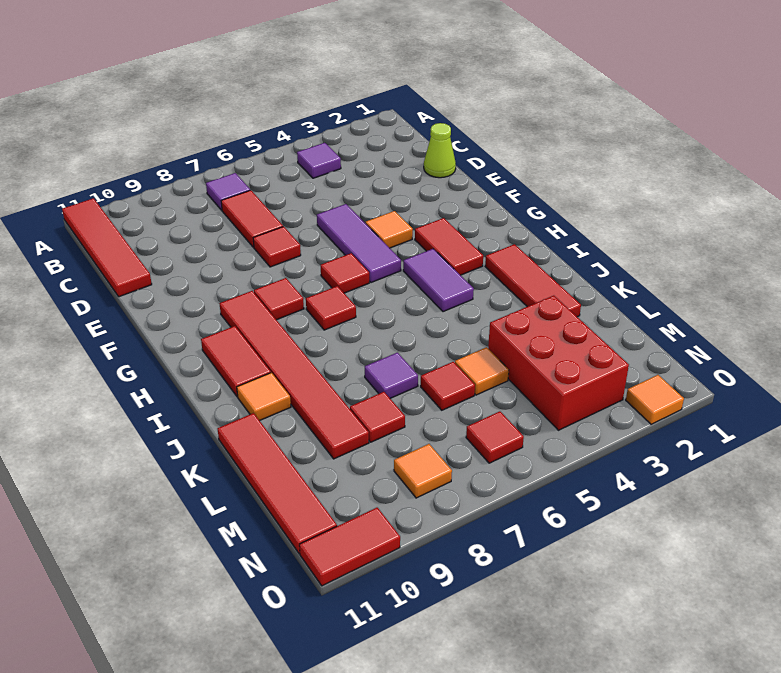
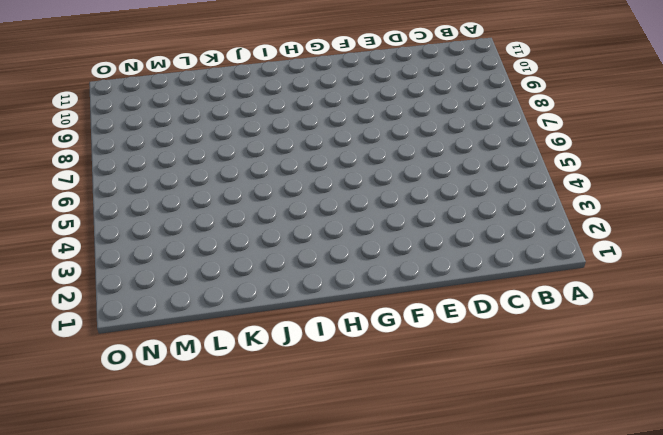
none -> red tile A11:D11 level 1
none -> purple tile B4 level 1
none -> purple tile B7 level 1

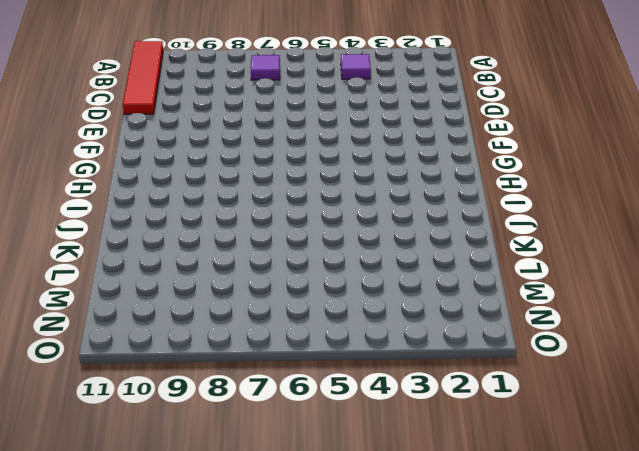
none -> red tile C7:D7 level 1
none -> lime cone D1 level 1
none -> purple tile E5:G5 level 1

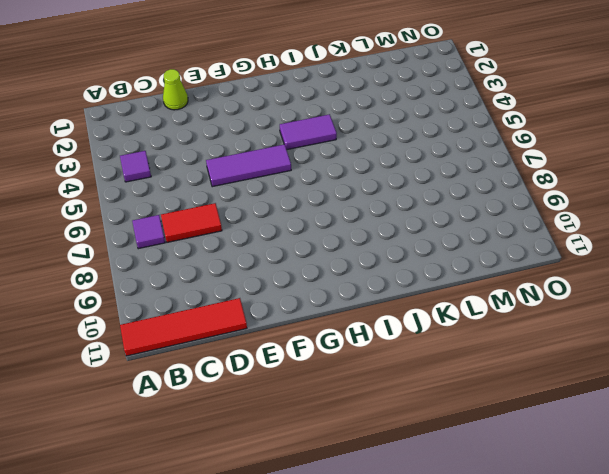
none -> red tile E7 level 1
none -> orange tile F4 level 1
none -> red tile G3:H3 level 1

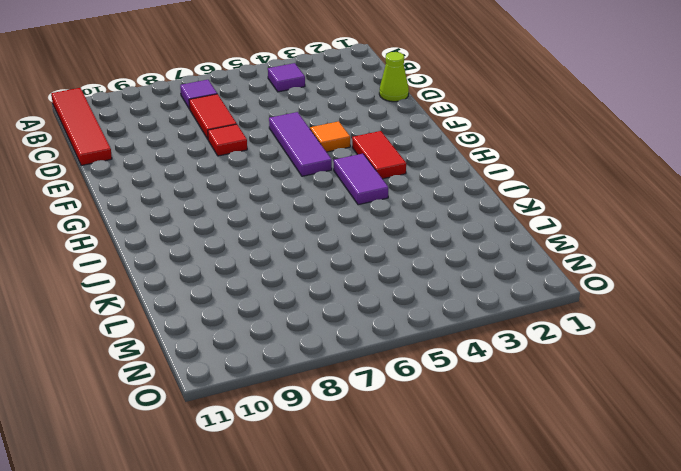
none -> red tile G6 level 1
none -> red tile G8 level 1
none -> red tile G9:L9 level 1

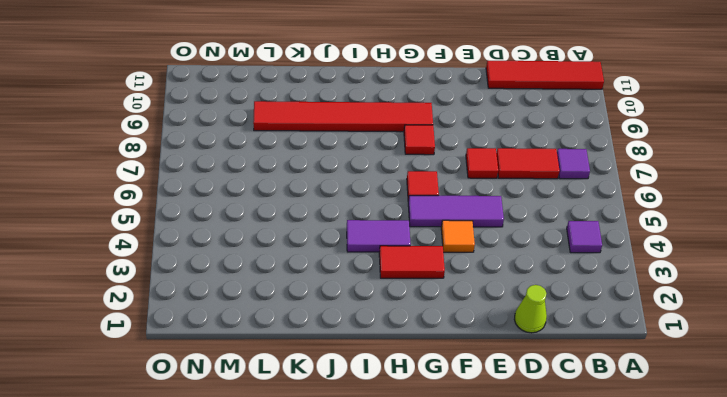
none -> red tile H7 level 1
none -> red tile H10:I10 level 1
none -> red tile I2:K2 level 1

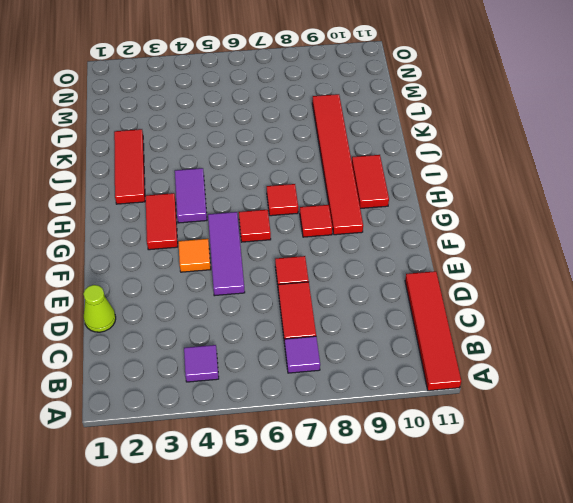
none -> orange tile J10 level 1
none -> purple tile K7 level 1
none -> red tile K11:N11 level 1

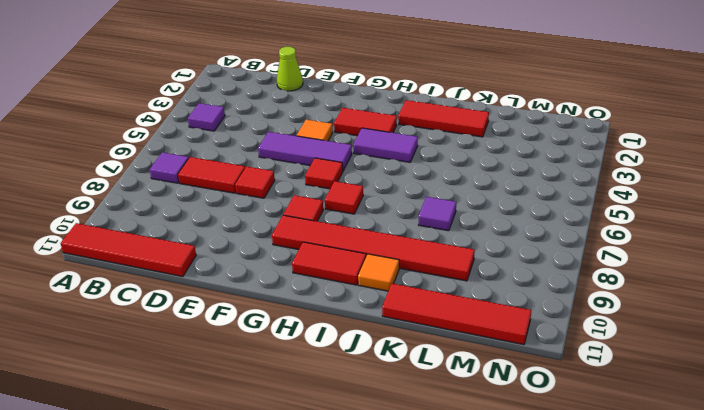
none -> red brick L3:N4 level 1
none -> orange tile L5 level 1
none -> red tile L6 level 1

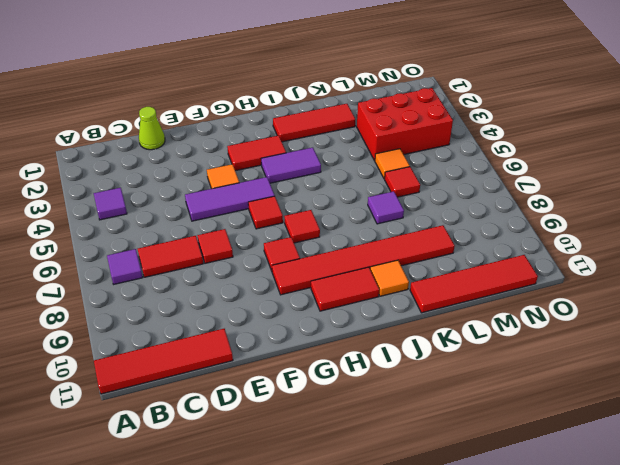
none -> red tile L8 level 1
none -> red tile N6 level 1
none -> orange tile N8 level 1

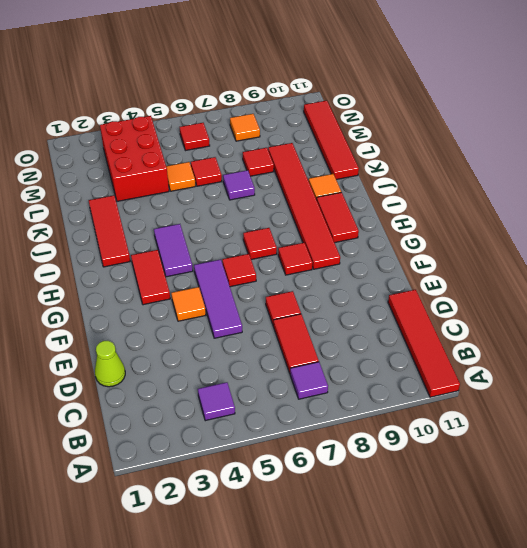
none -> orange tile O2 level 1
none -> red tile O10:O11 level 1

